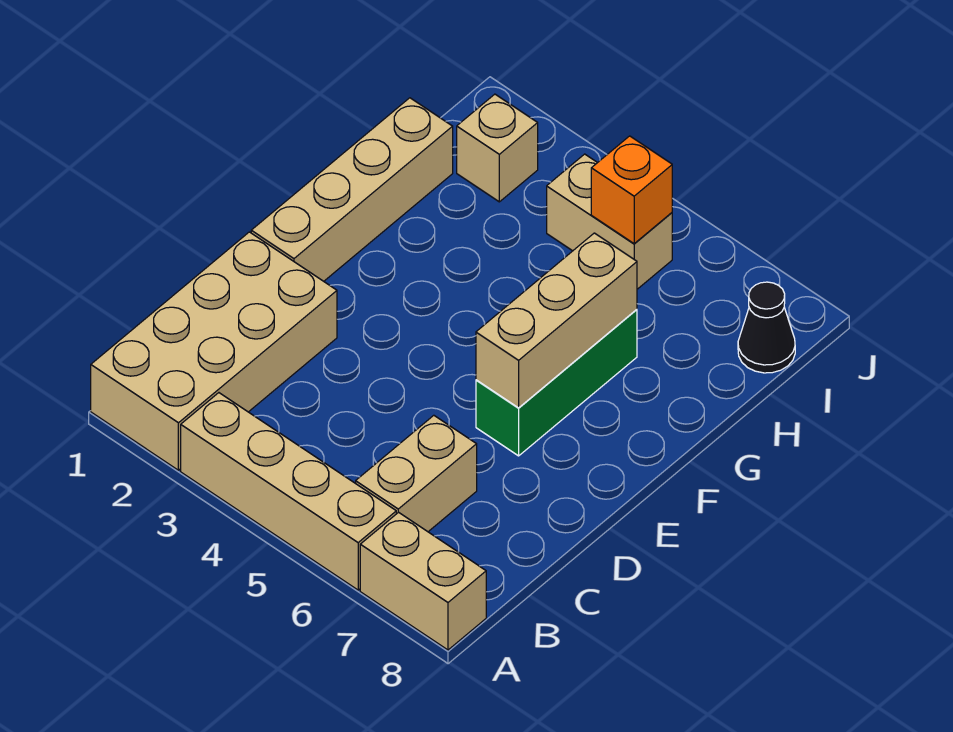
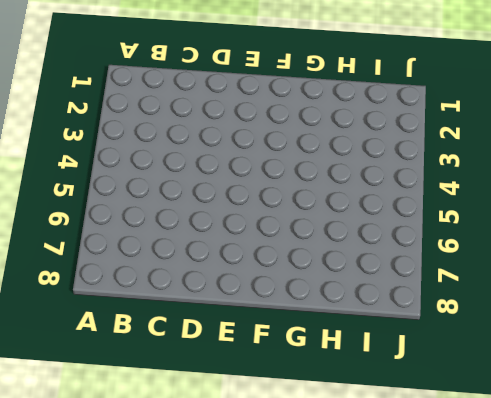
none -> tan brick A1:D2 level 1
none -> tan brick A3:A6 level 1

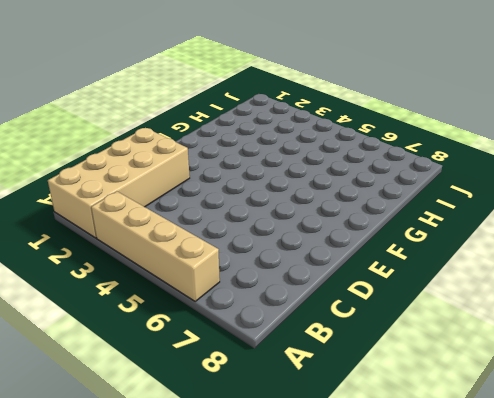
none -> tan brick A7:A8 level 1
none -> tan brick B6:C6 level 1

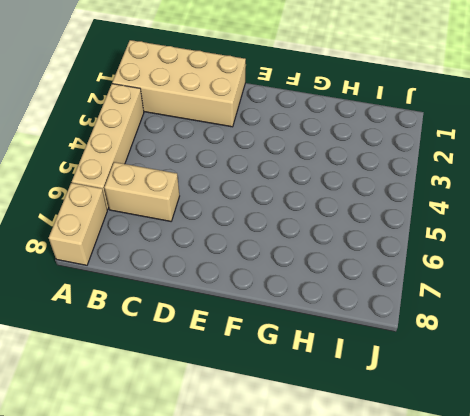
none -> tan brick E1:H1 level 1
none -> green brick E6:G6 level 1

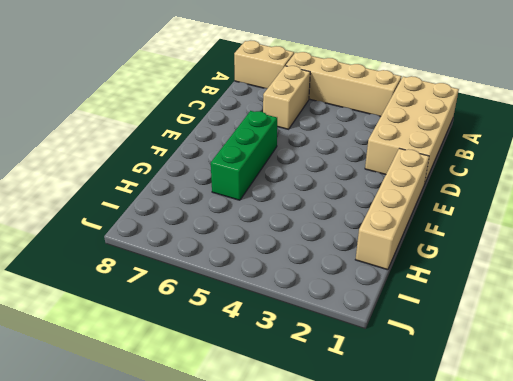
none -> tan brick I2 level 1
none -> tan brick I4:I5 level 1

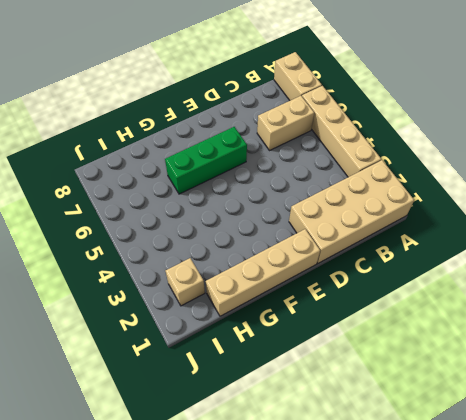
none -> tan brick I4:I5 level 1
none -> black cone I8 level 1

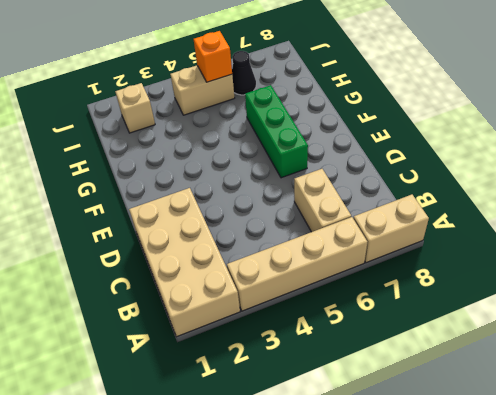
black cone I6 level 1 -> black cone I8 level 1
none -> tan brick E1:H1 level 1
none -> tan brick E6:G6 level 2

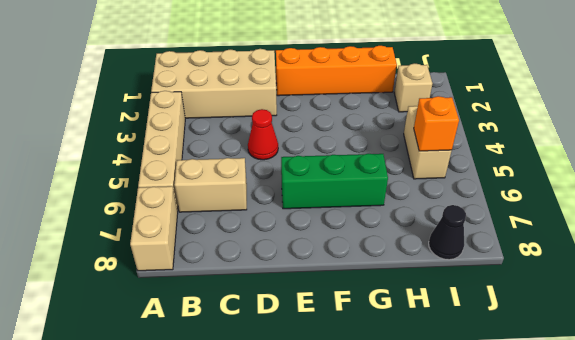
red cone D4 level 1 -> none
orange brick E1:H1 level 1 -> tan brick E1:H1 level 1
none -> tan brick E6:G6 level 2

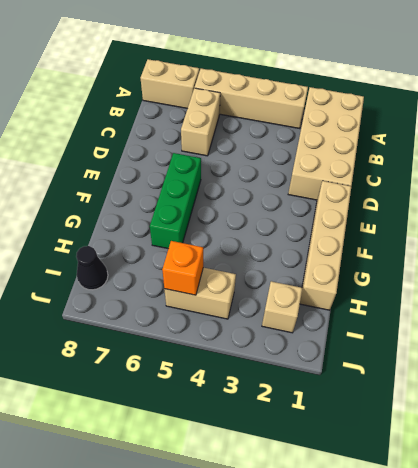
none -> tan brick E6:G6 level 2

